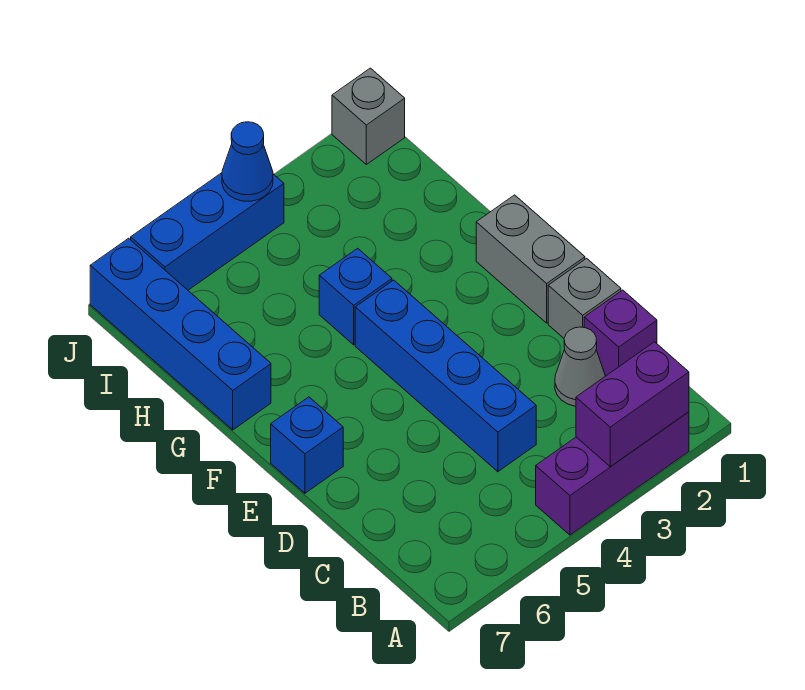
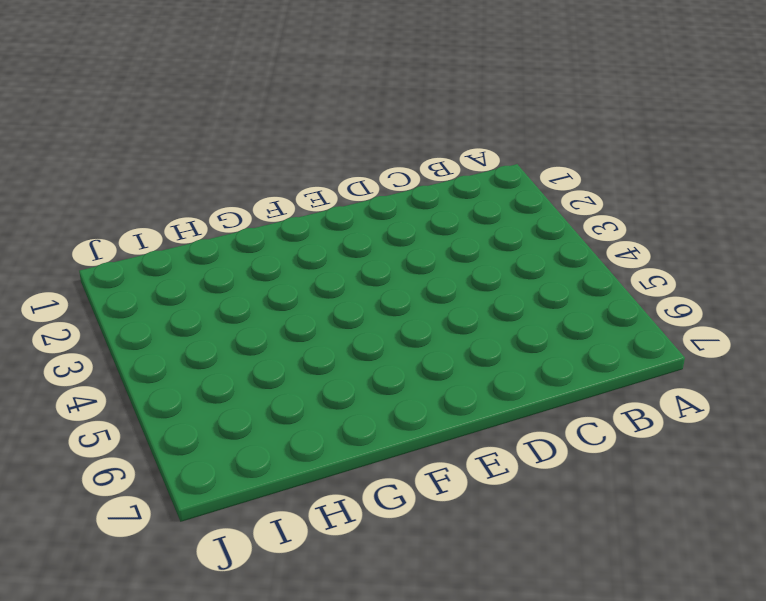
none -> purple brick A2:A4 level 1
none -> purple brick C1 level 1
none -> grey cone C2 level 1

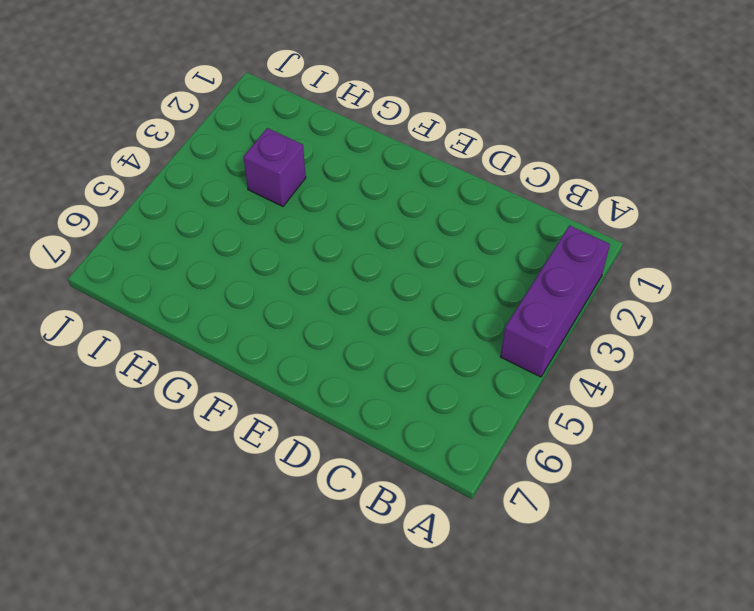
purple brick H3 level 1 -> purple brick C1 level 1
none -> grey cone C2 level 1
none -> blue brick C4:F4 level 1
none -> grey brick D1 level 1

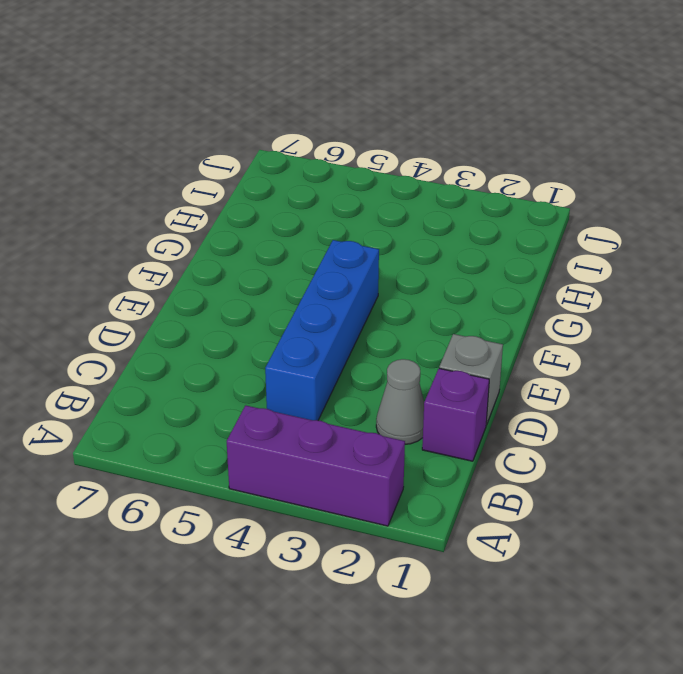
none -> grey brick E1:F1 level 1
none -> blue brick E7 level 1
none -> blue brick G4 level 1

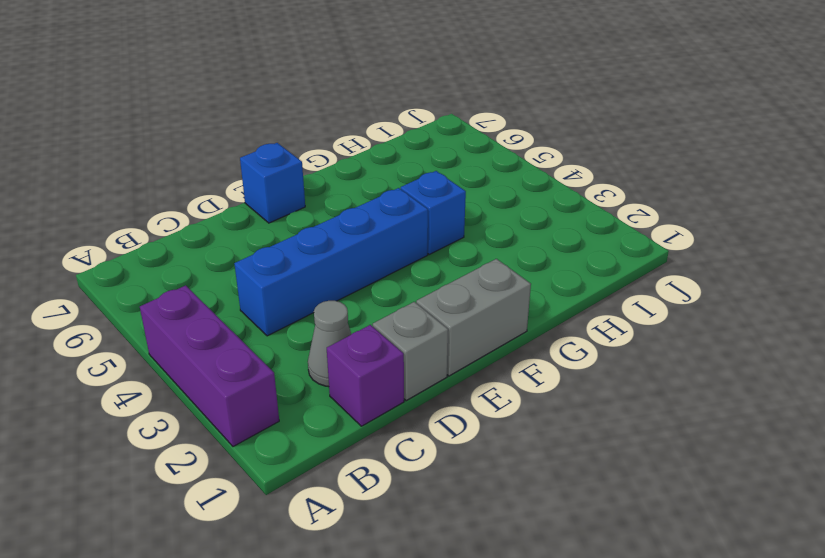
none -> blue brick G7:J7 level 1
none -> grey brick J1 level 1
none -> blue brick J4:J6 level 1

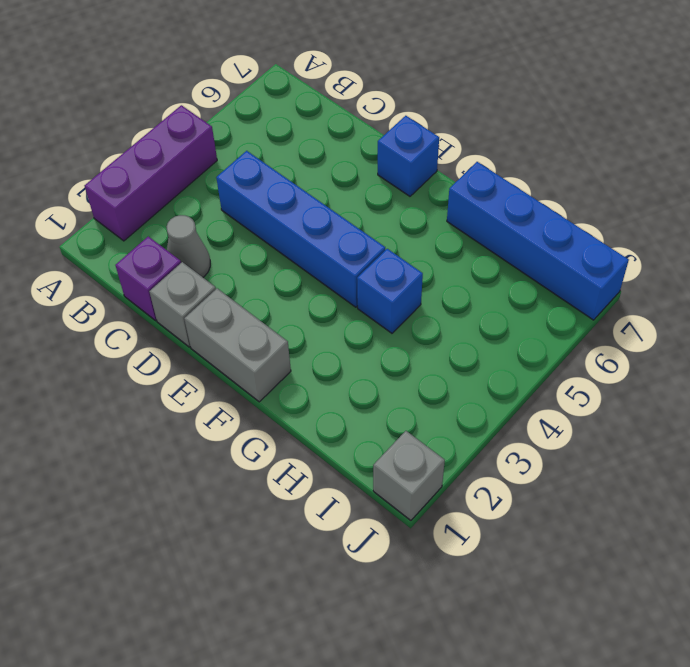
none -> blue brick J4:J6 level 1
none -> purple brick A2:A3 level 2
none -> blue cone J4 level 2

